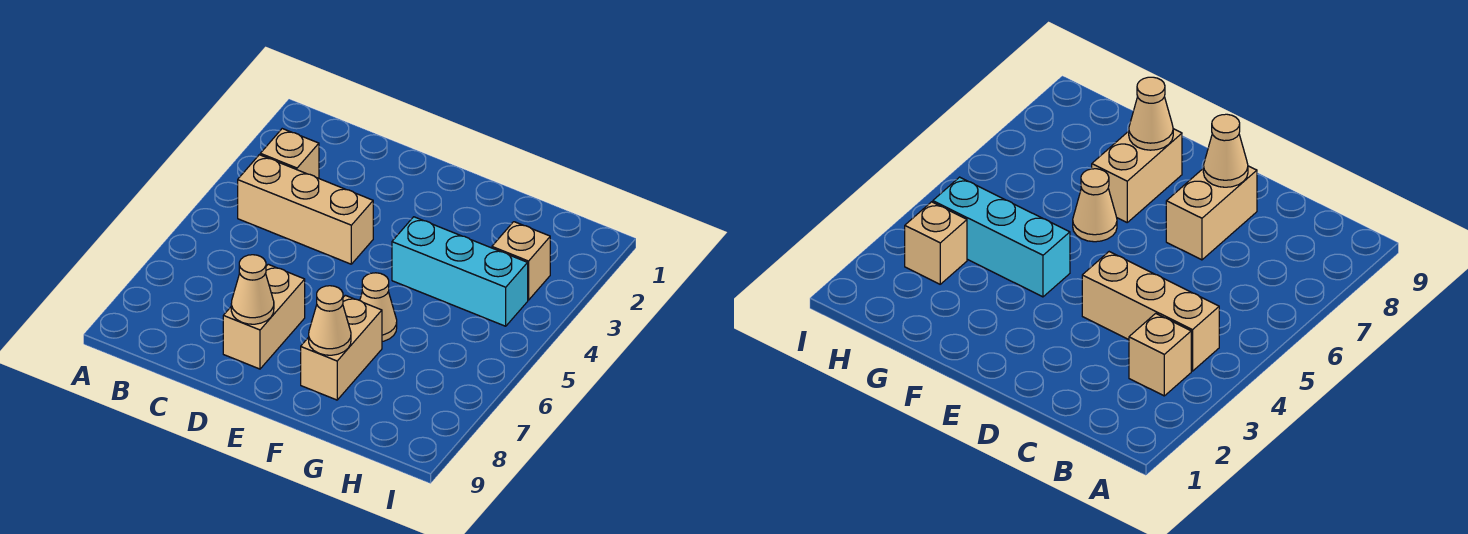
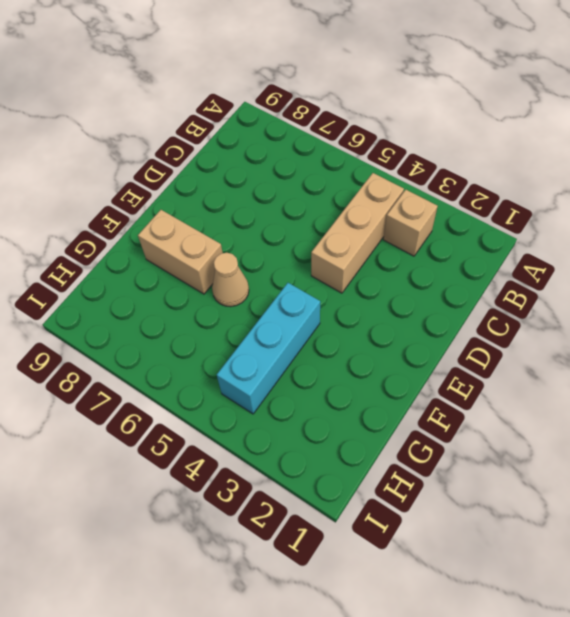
none -> tan brick D7:D8 level 1
none -> tan brick H3 level 1

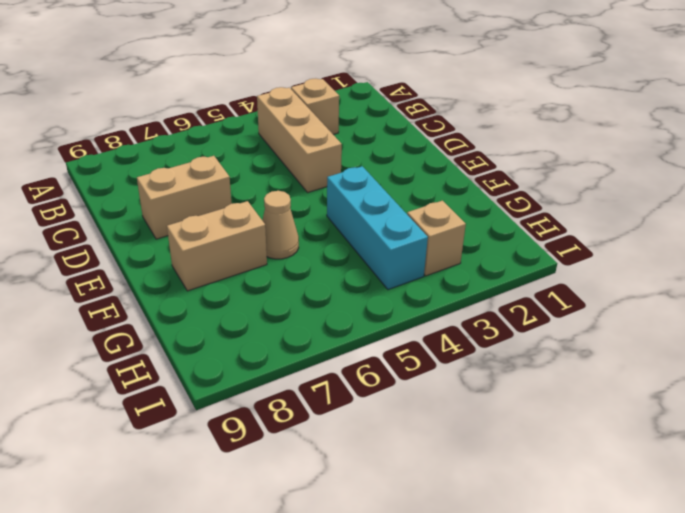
none -> tan cone D8 level 2
none -> tan cone F8 level 2

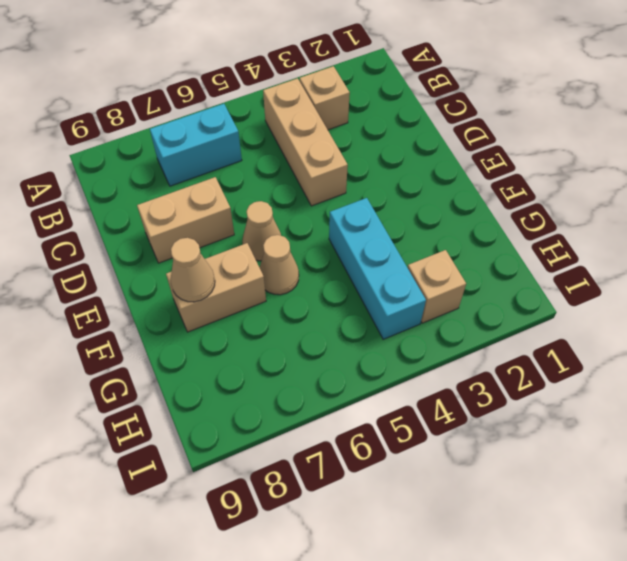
cyan brick B6:B7 level 1 -> none
tan cone E6 level 1 -> tan cone D8 level 2

